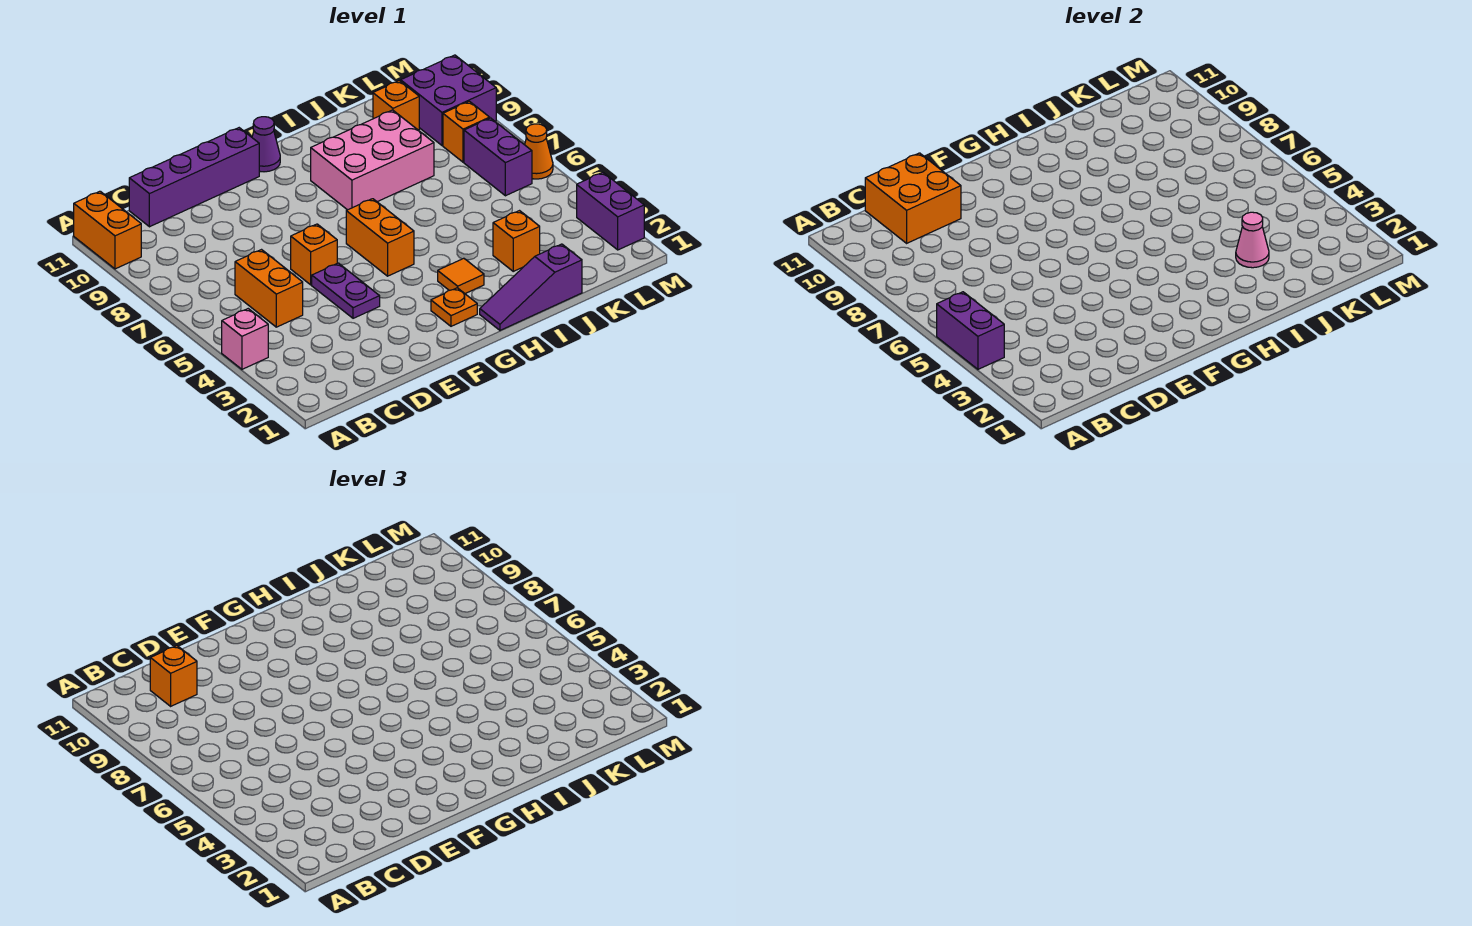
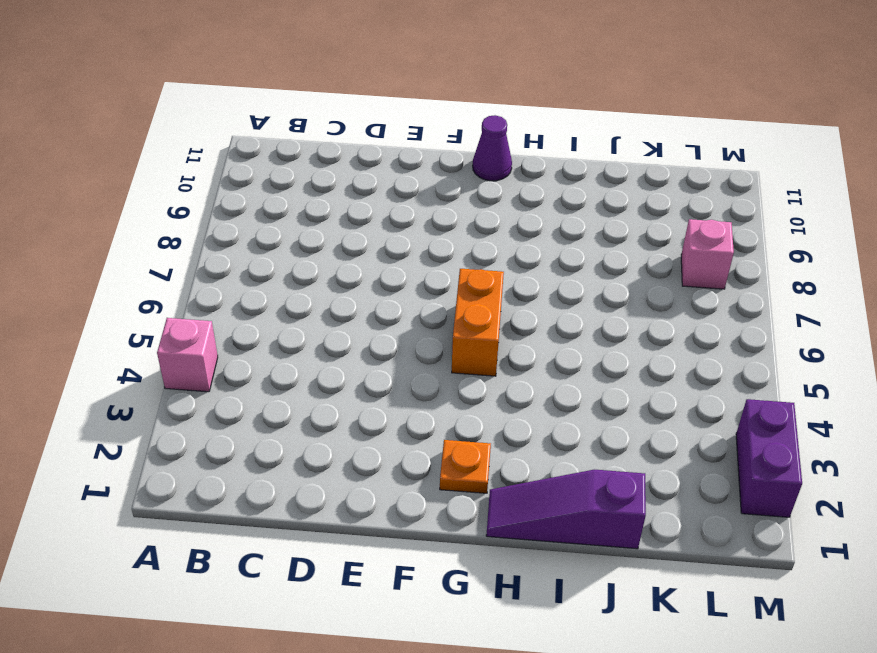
pink brick L8 level 1 -> orange brick L8 level 1
none -> orange brick A10:A11 level 1
none -> orange brick C5:C6 level 1
none -> purple brick C11:F11 level 1

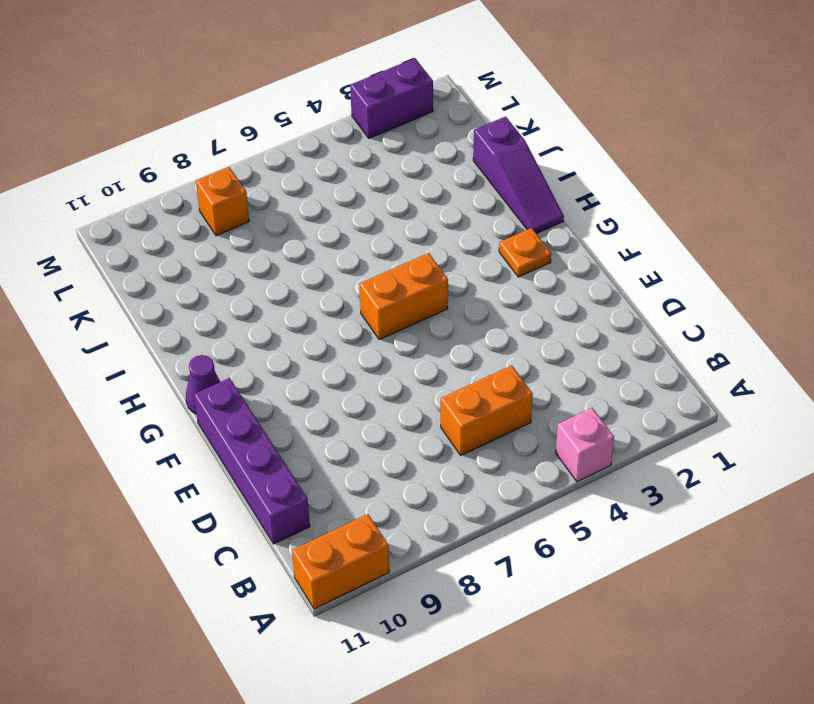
none -> purple plate E4:E5 level 1
none -> orange brick E6 level 1
none -> orange tile H3 level 1

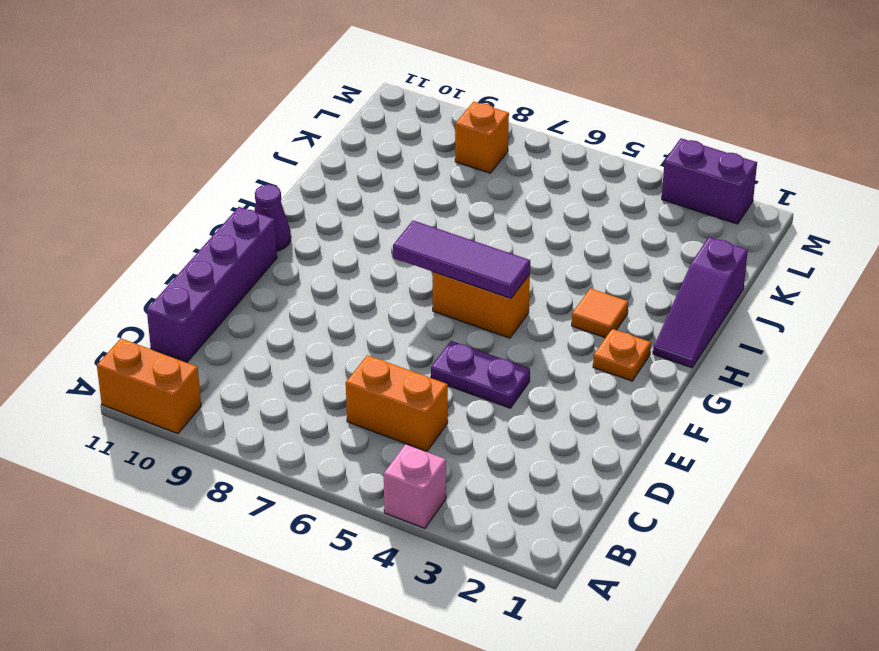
purple tile G5:G7 level 2 -> none
none -> orange brick E6 level 1
none -> pink brick H8:J9 level 1
none -> orange brick J3 level 1

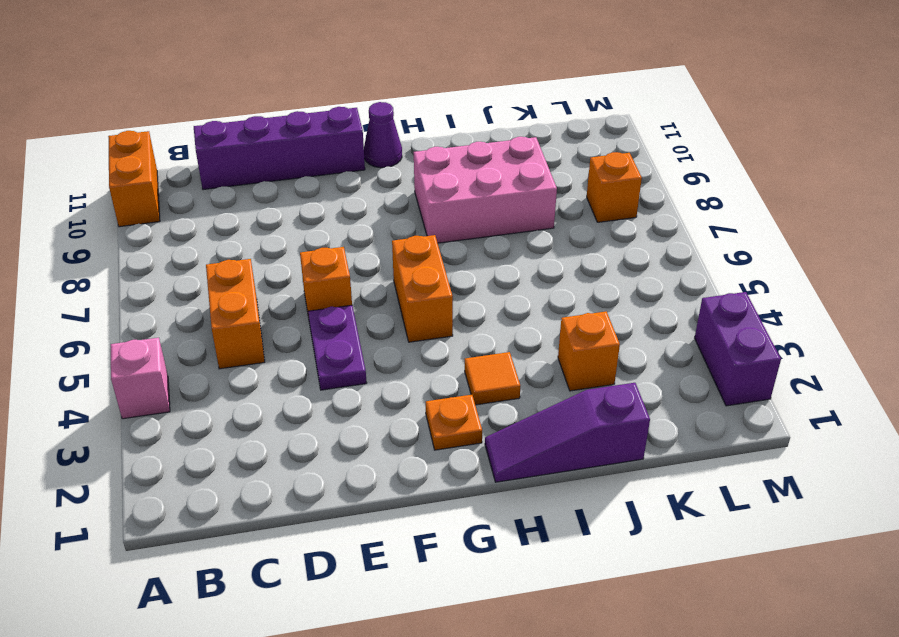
none -> orange brick K10 level 1
none -> purple brick L6:L7 level 1
none -> purple brick L9:M10 level 1

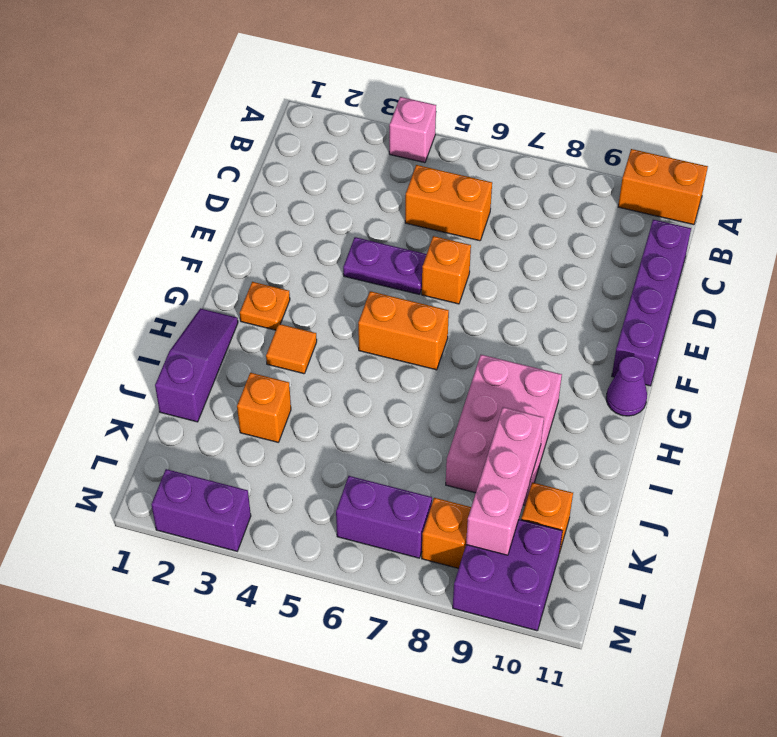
pink brick J9:L9 level 2 -> none
none -> orange cone M6 level 1
none -> purple brick A4:A5 level 2
none -> orange brick C10:D11 level 2

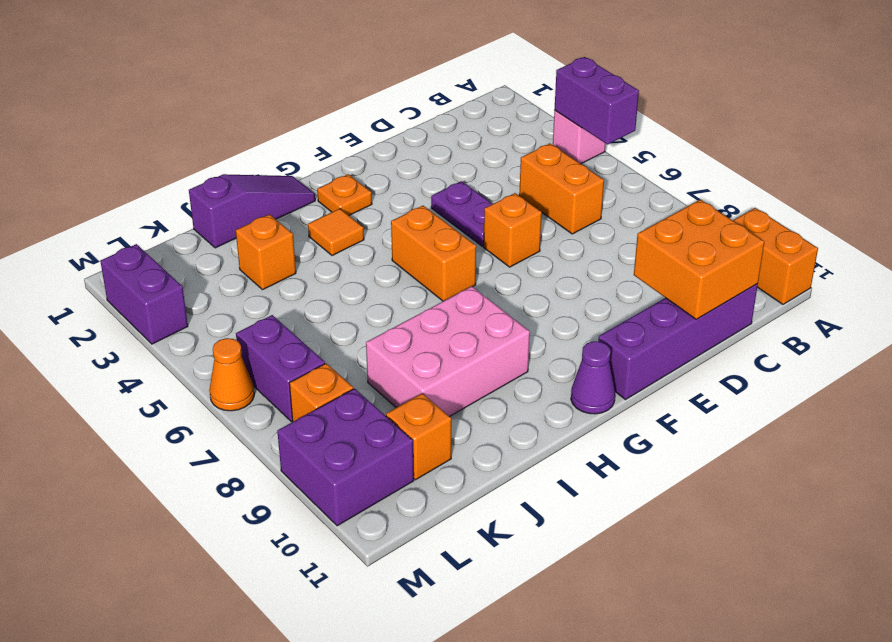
none -> pink cone J3 level 2
none -> orange brick C10 level 3

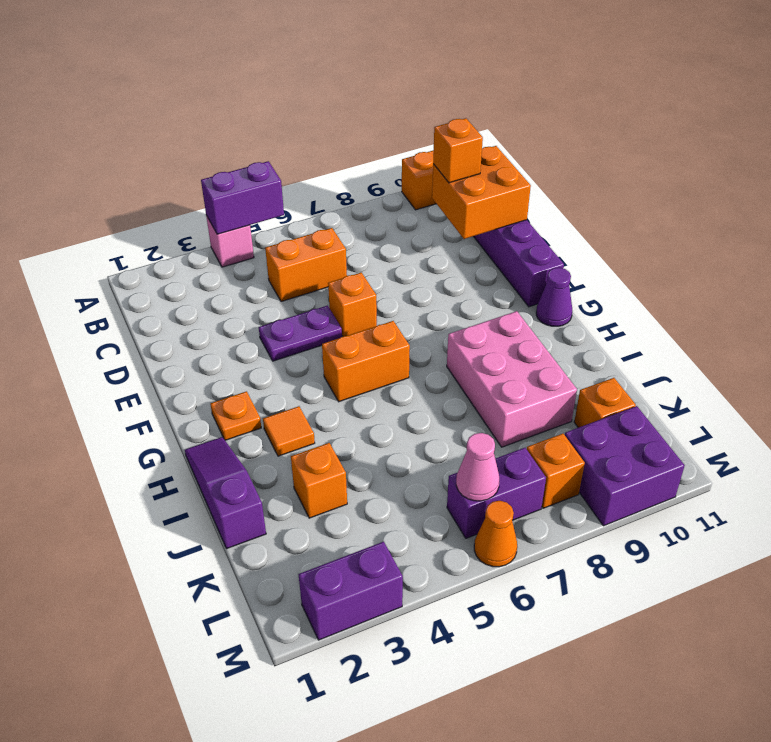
pink cone L6 level 2 -> pink cone J3 level 2

